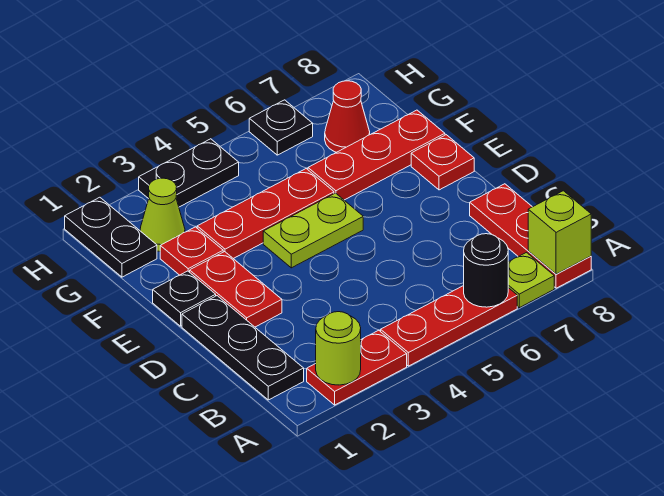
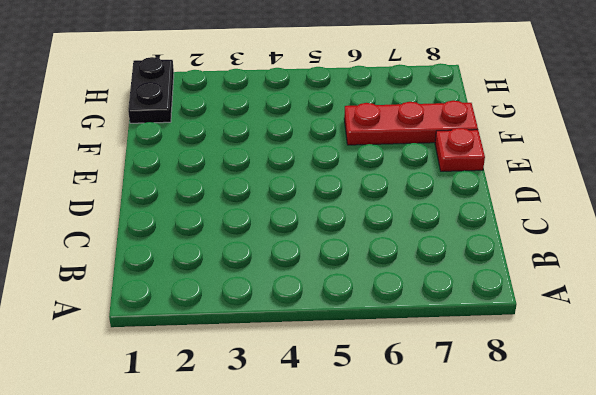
none -> red plate A2:A3 level 1
none -> red plate A4:A6 level 1
none -> lime plate A7 level 1

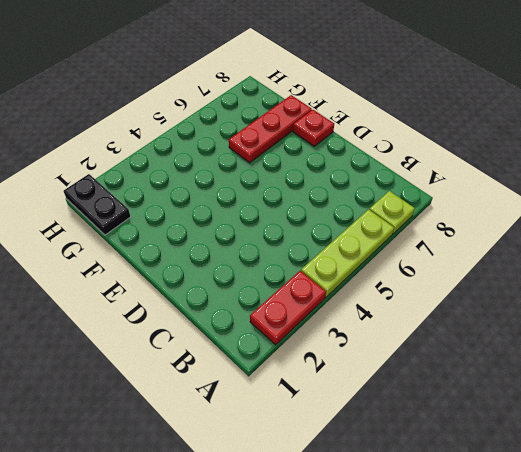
lime plate A4:A6 level 1 -> red plate A4:A6 level 1
none -> red plate A8:C8 level 1
none -> black plate B1:D1 level 1
none -> red plate D2:E2 level 1

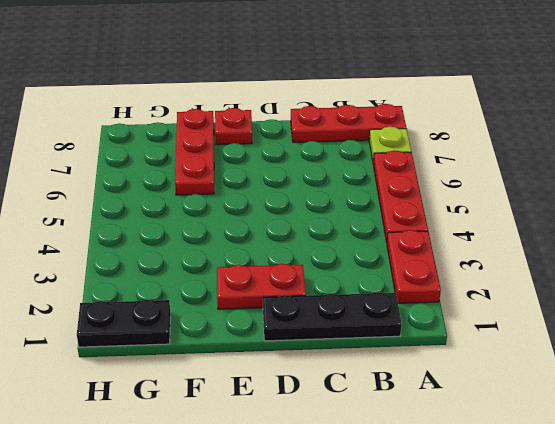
none -> black plate E1 level 1
none -> lime plate E4:E5 level 1
none -> red plate F2 level 1

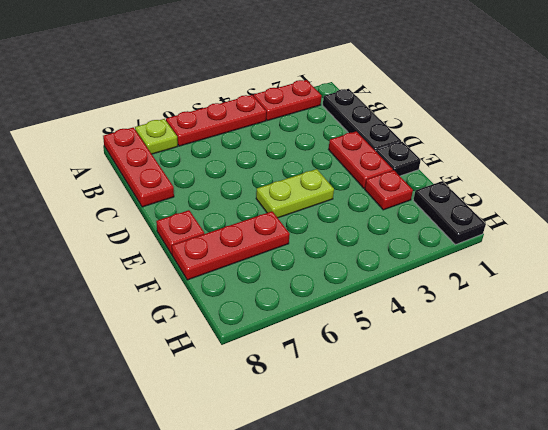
none -> red plate F3:F5 level 1
none -> lime cone G2 level 1
none -> red cone G7 level 1

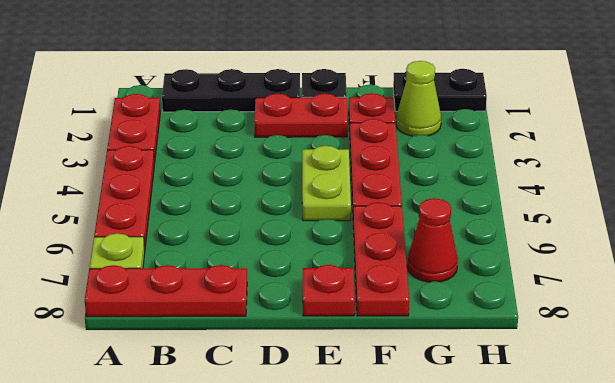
none -> black plate H3:H4 level 1
none -> black plate H6 level 1
none -> lime round brick A2 level 2

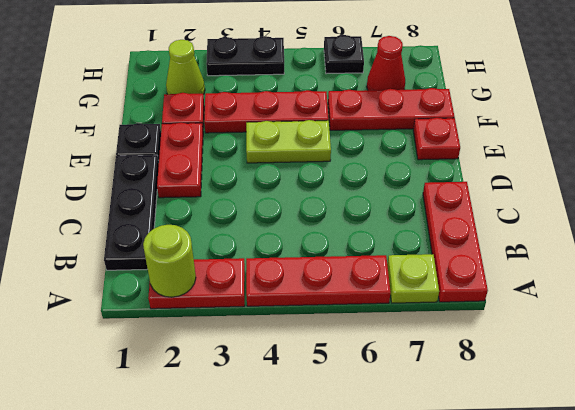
none -> black plate G1:H1 level 1
none -> black round brick A6 level 2
none -> lime brick A8 level 2

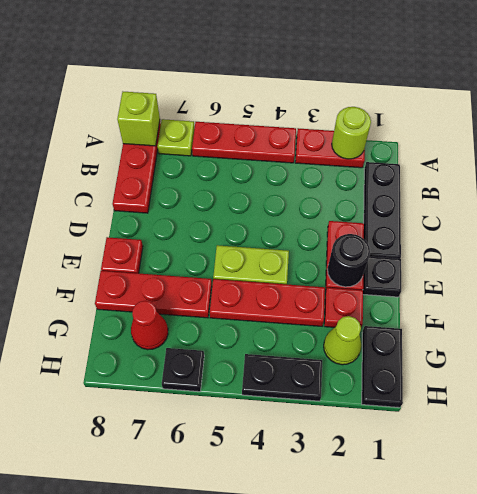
black round brick E2 level 2 -> black round brick A6 level 2

